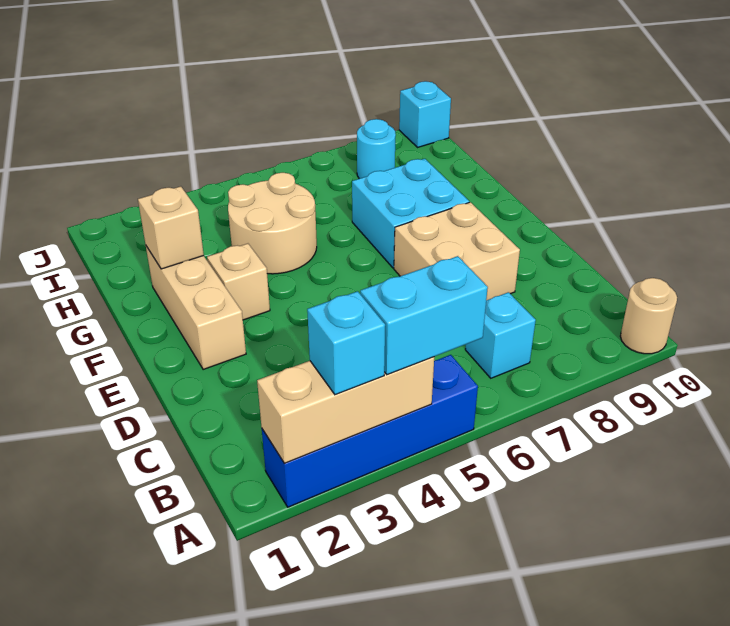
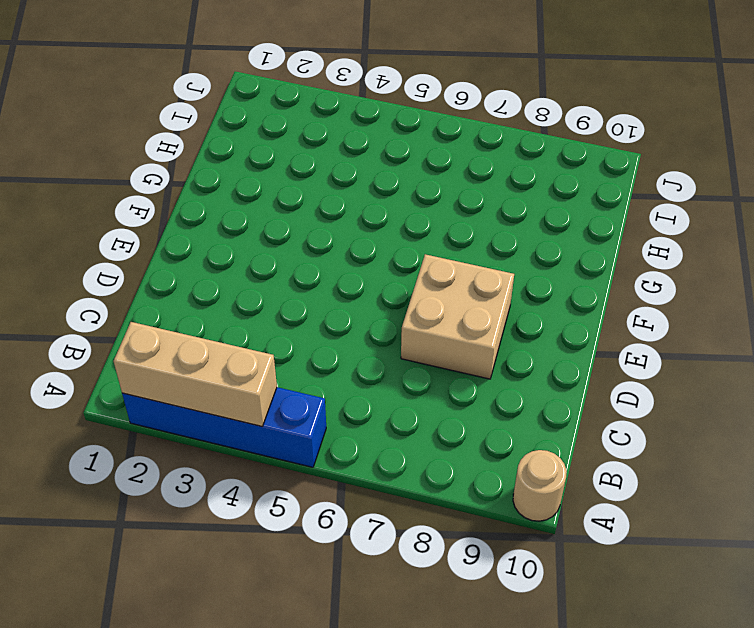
none -> cyan brick B7 level 1
none -> tan brick E2:G2 level 1
none -> tan brick F3 level 1

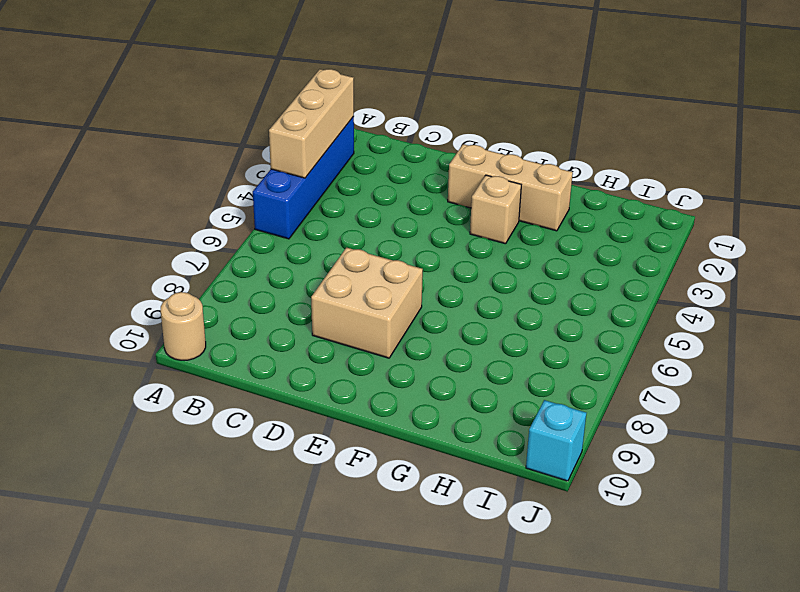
none -> cyan brick B7 level 1
none -> cyan brick F7:G8 level 1
none -> tan round brick G4:H5 level 1

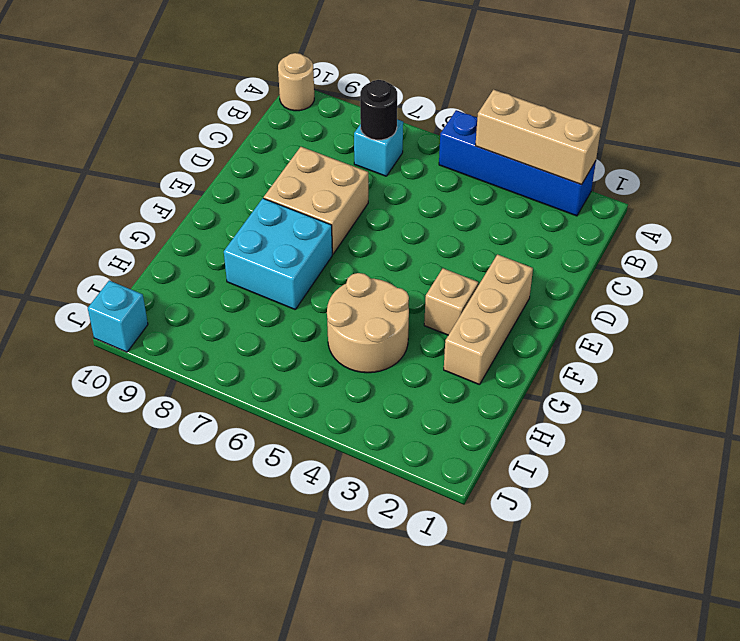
black round brick B7 level 2 -> none
none -> cyan round brick I8 level 1
none -> tan brick G2 level 2
none -> cyan brick A3 level 3

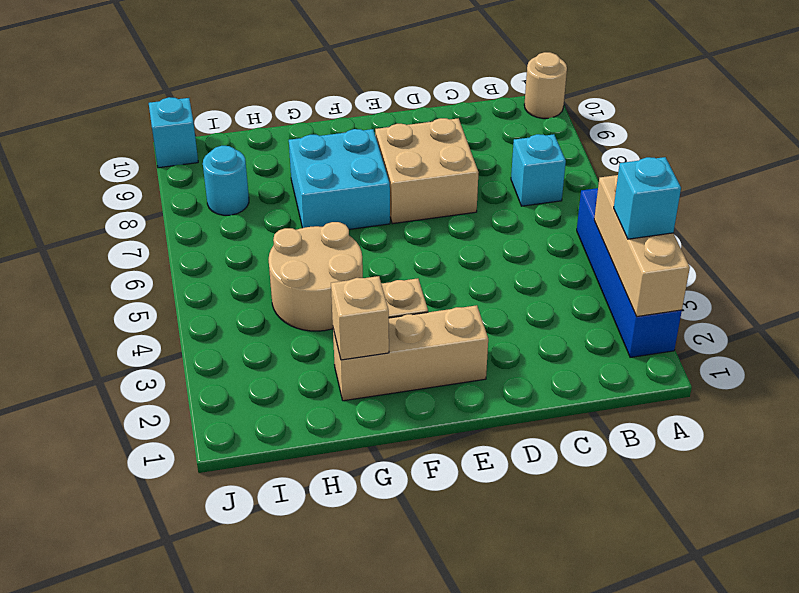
none -> cyan brick A4:A5 level 3

